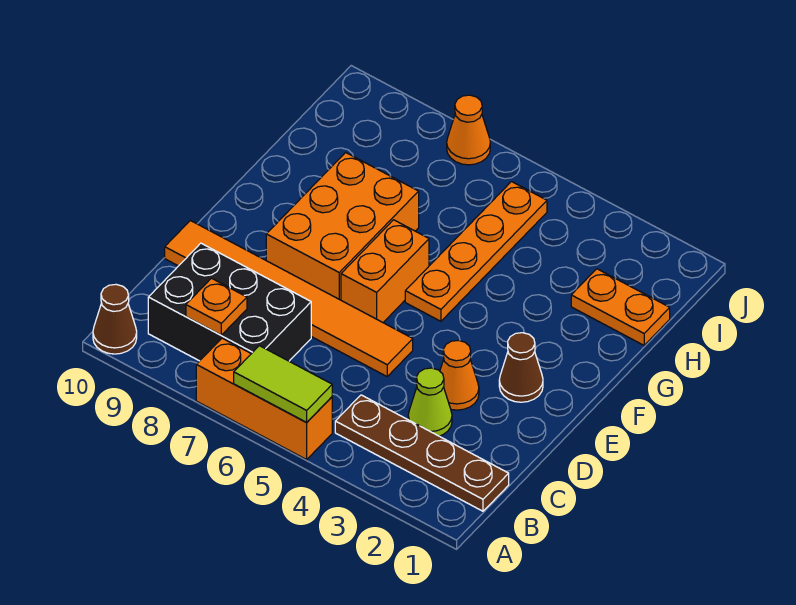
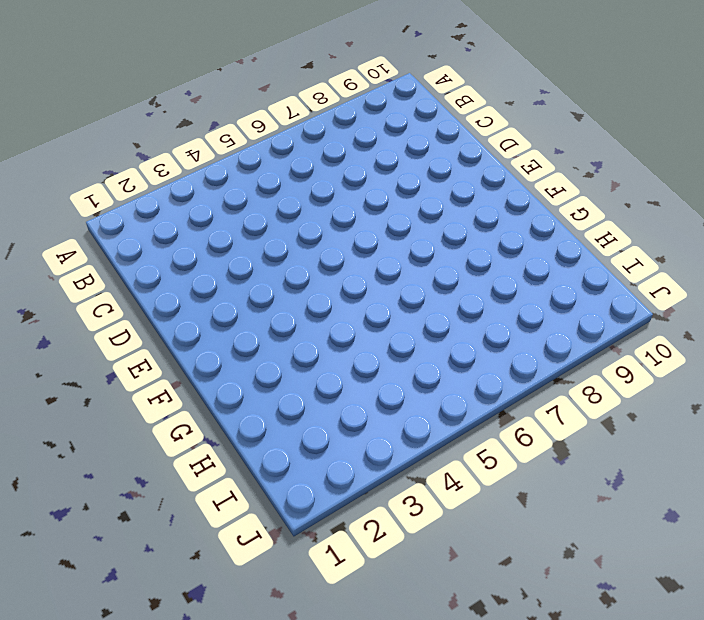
none -> orange brick A5:A7 level 1
none -> brown cone A10 level 1
none -> brown plate B1:B4 level 1

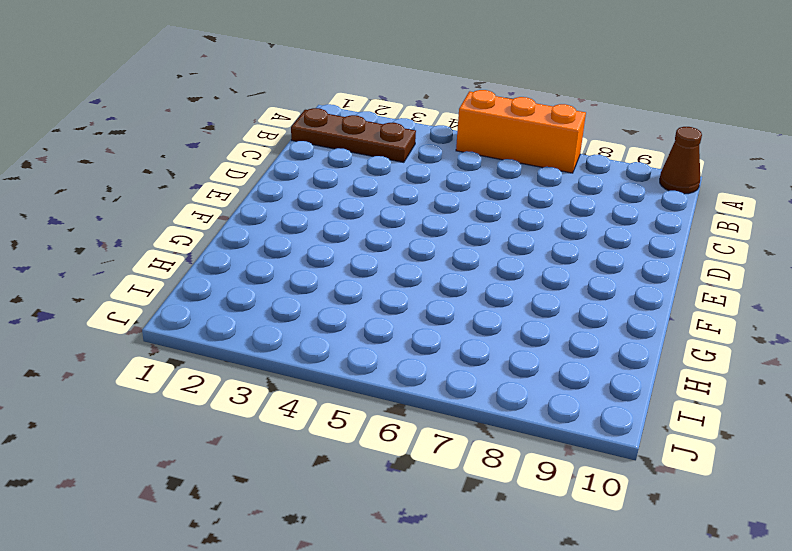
brown plate B1:B3 level 1 -> brown plate B1:B4 level 1
none -> black brick B7:C9 level 1
none -> lime cone C3 level 1
none -> orange cone D3 level 1

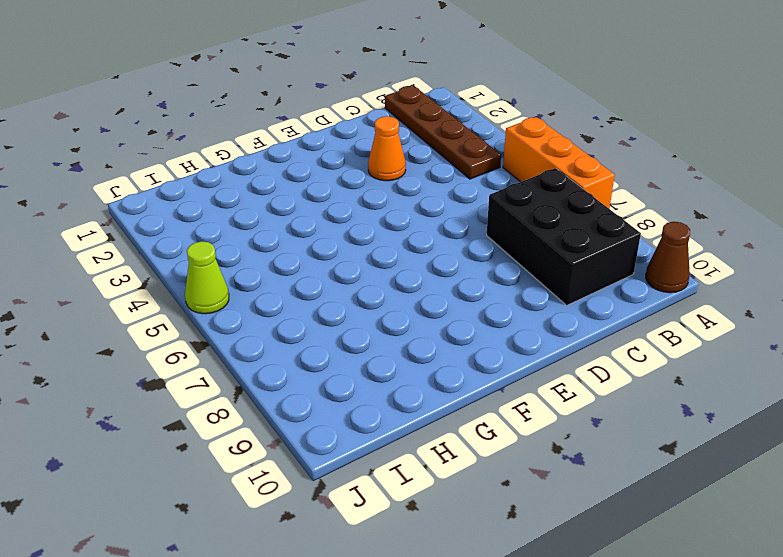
lime cone J5 level 1 -> lime cone C3 level 1
none -> orange tile D5:D10 level 1
none -> brown cone E2 level 1
none -> orange brick E6:F6 level 1

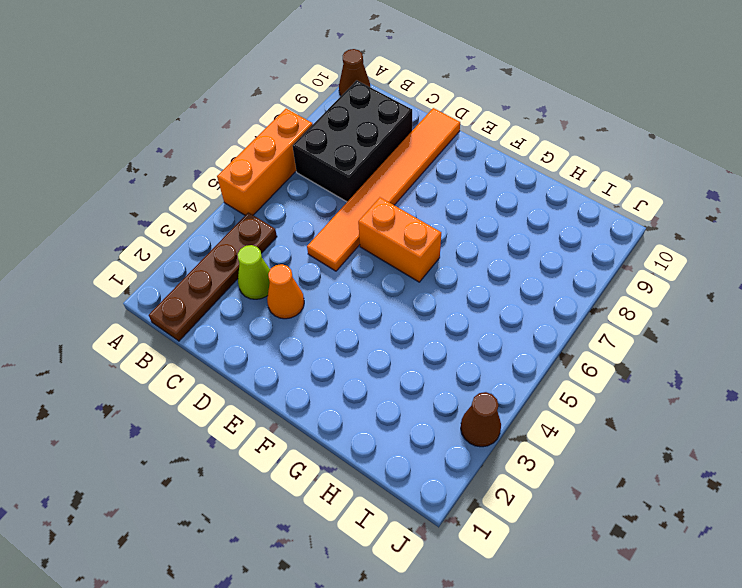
brown cone J3 level 1 -> brown cone E2 level 1
none -> orange brick E7:G8 level 1
none -> orange plate F5:I5 level 1
none -> orange plate H1:H2 level 1

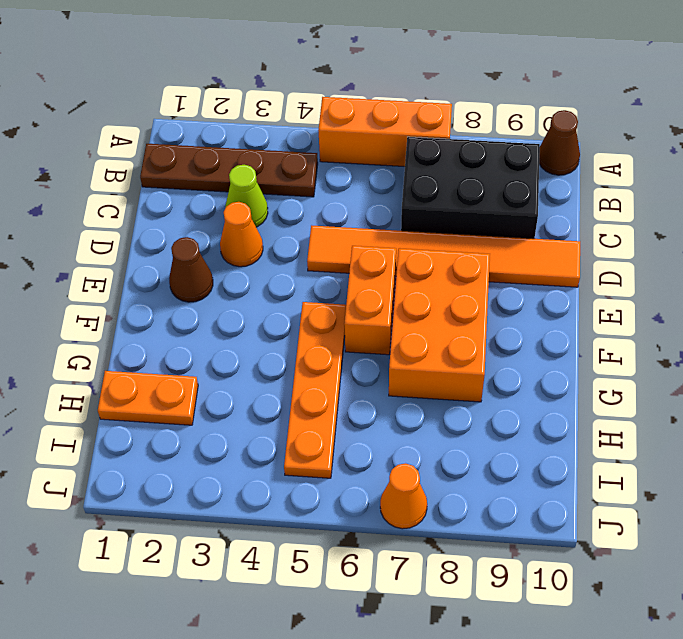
none -> lime tile A5:A6 level 2
none -> orange plate B8 level 2

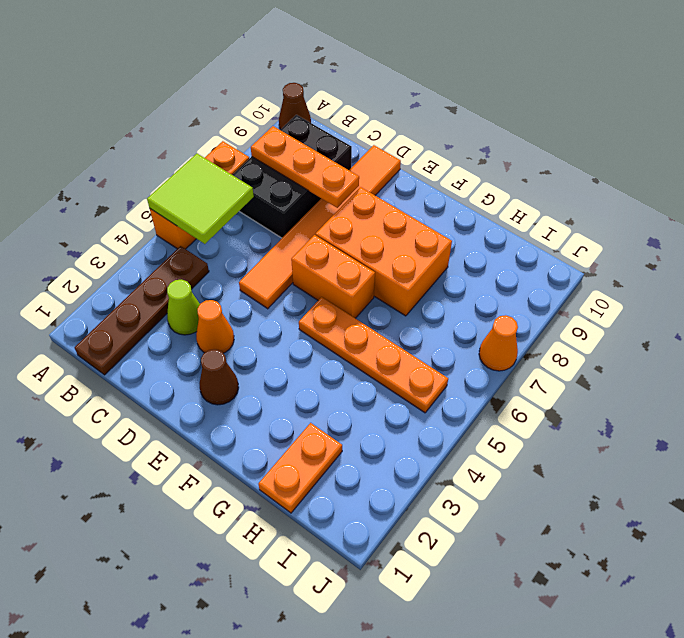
lime tile A5:B6 level 2 -> lime tile A5:A6 level 2
orange plate B8:D8 level 2 -> orange plate B8 level 2

